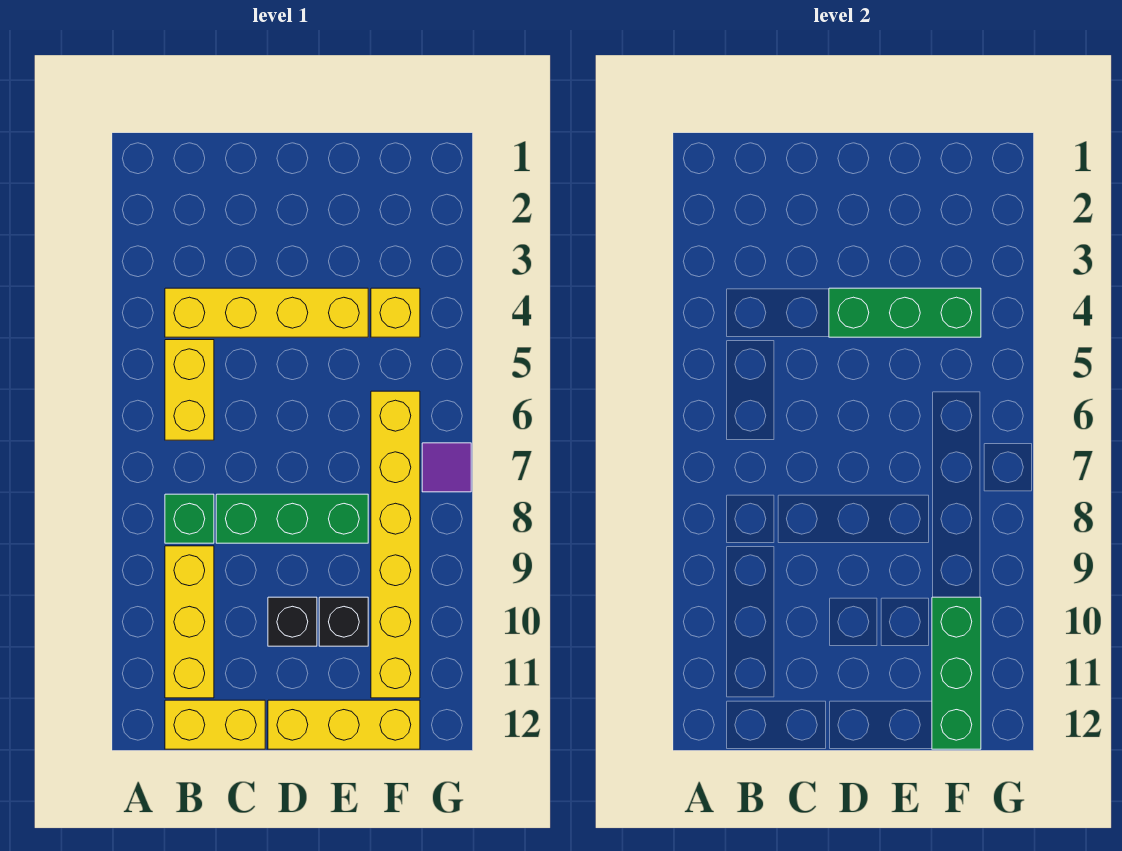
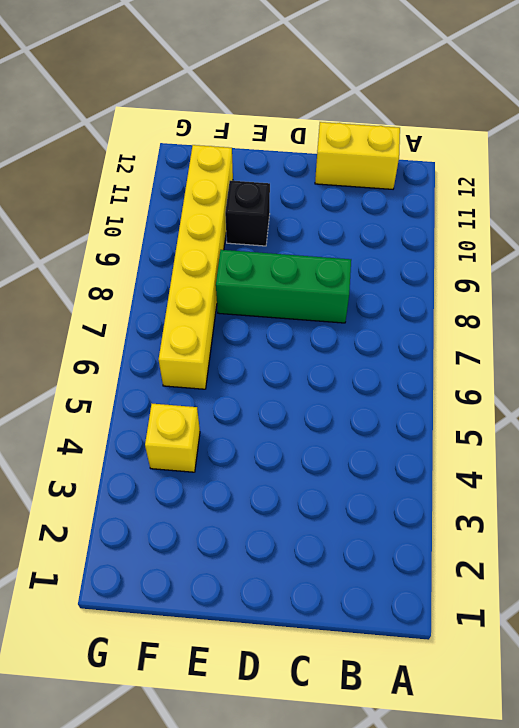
none -> yellow brick B4:E4 level 1
none -> yellow brick B5:B6 level 1
none -> green brick B8 level 1

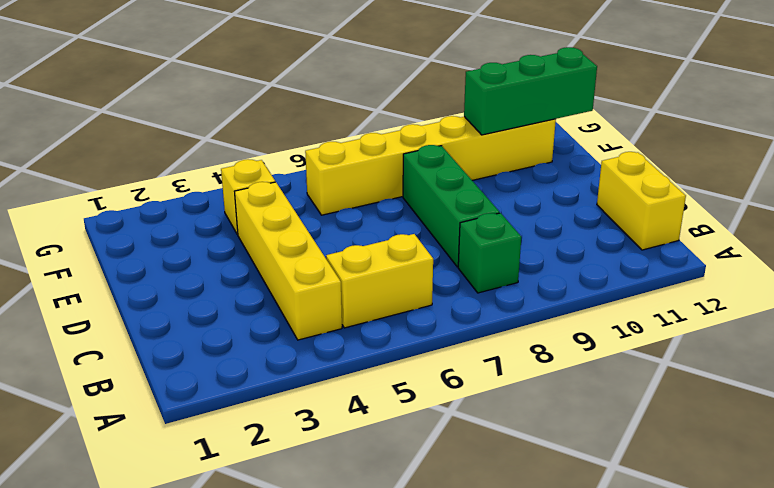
none -> yellow brick B9:B11 level 1
none -> black brick D10 level 1
none -> yellow brick D12:F12 level 1

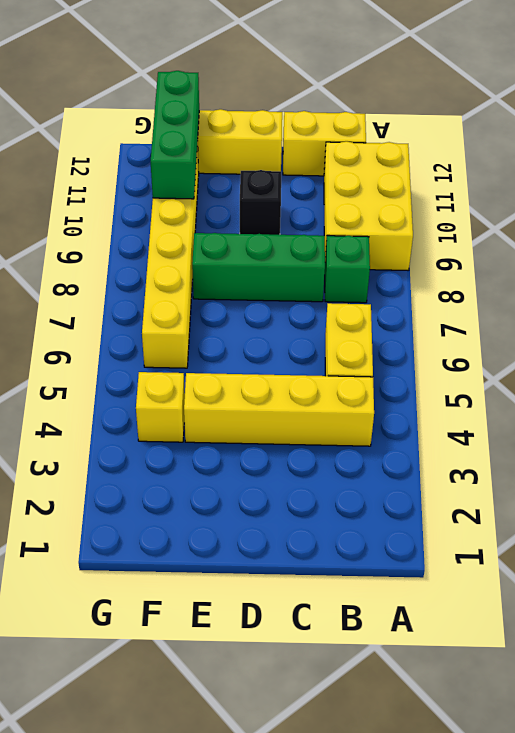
yellow brick A9:B11 level 1 -> yellow brick B9:B11 level 1
none -> black brick E10 level 1
none -> purple tile G7 level 1
none -> green brick D4:F4 level 2

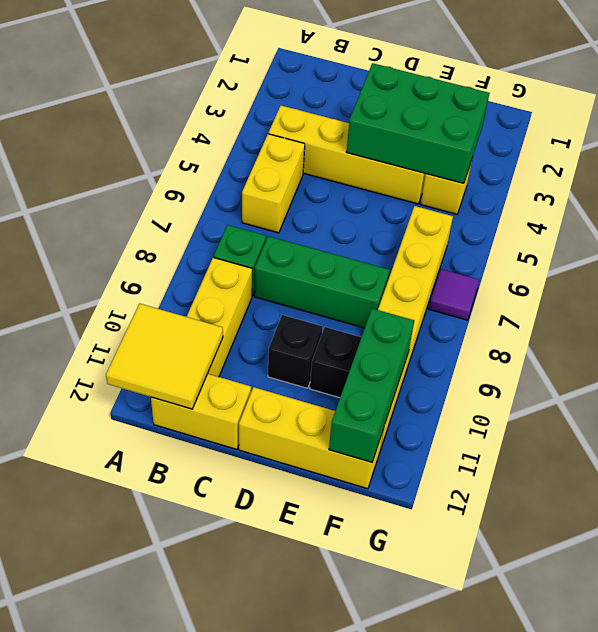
yellow tile A11:B12 level 2 -> none
green brick D3:F4 level 2 -> green brick D4:F4 level 2

